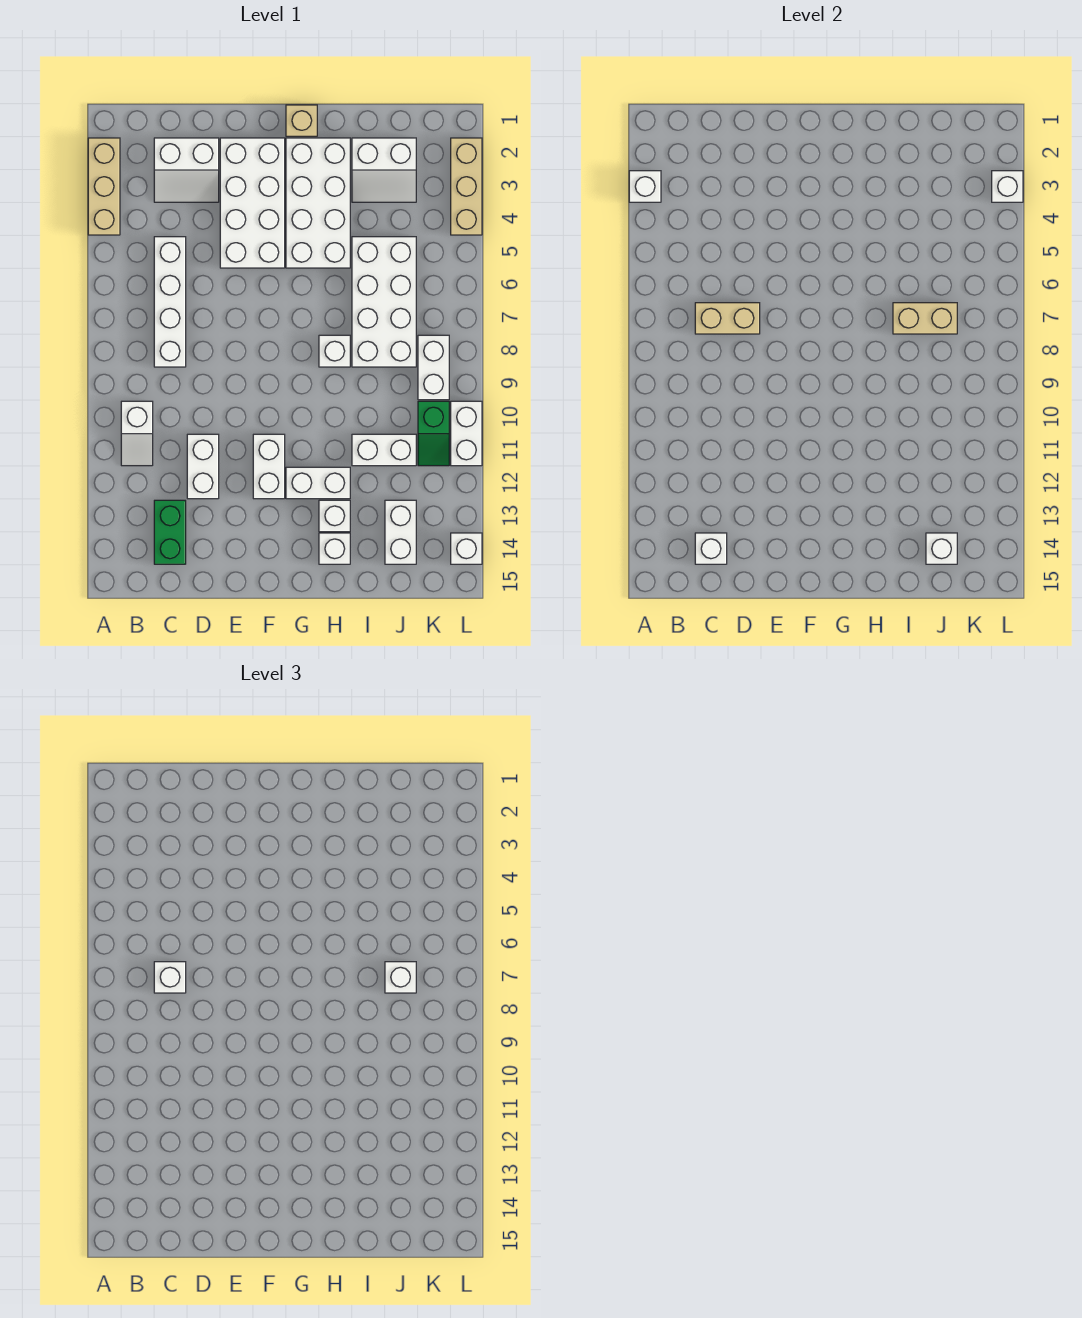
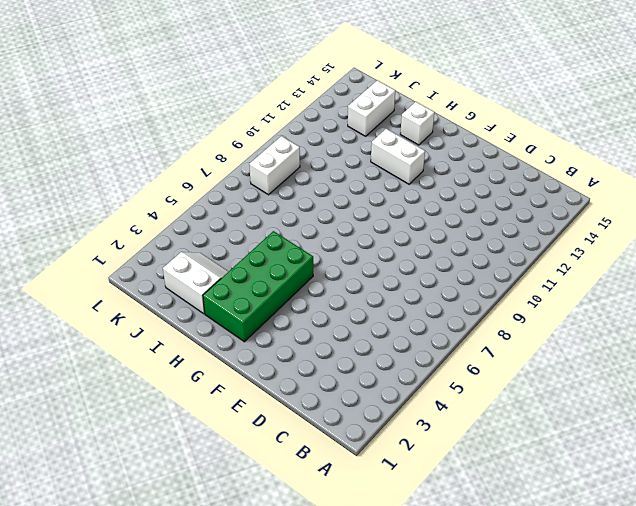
green brick G2:H5 level 1 -> white brick G2:H5 level 1
none -> tan brick A2:A4 level 1
none -> white slope B10:B11 level 1 top 10
none -> white slope C2:D3 level 1 top 2
none -> white brick C5:C8 level 1

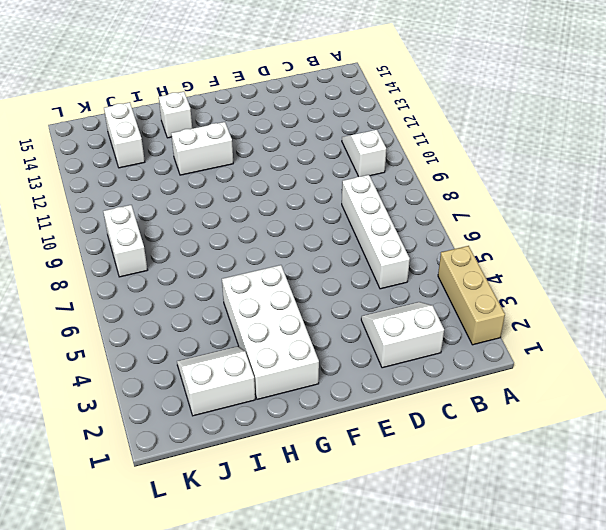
none -> green brick C13:C14 level 1
none -> white brick D11:D12 level 1
none -> white brick E2:F5 level 1
none -> white brick F11:F12 level 1

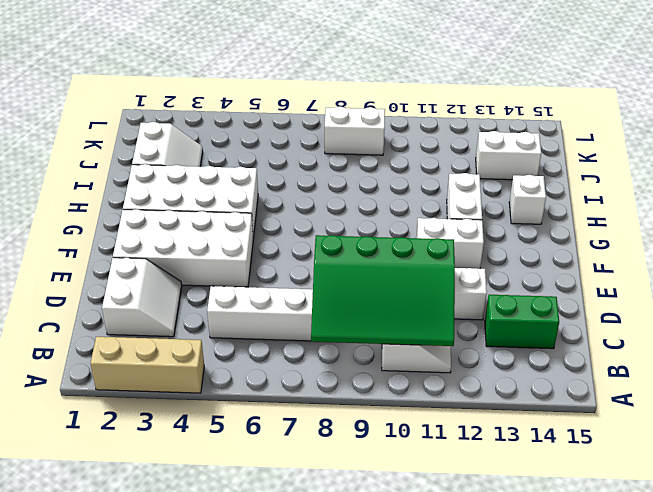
green slope B8:D11 level 2 top D -> none
none -> tan brick G1 level 1
none -> white brick H8 level 1
none -> white brick H13 level 1
none -> white brick I5:J8 level 1

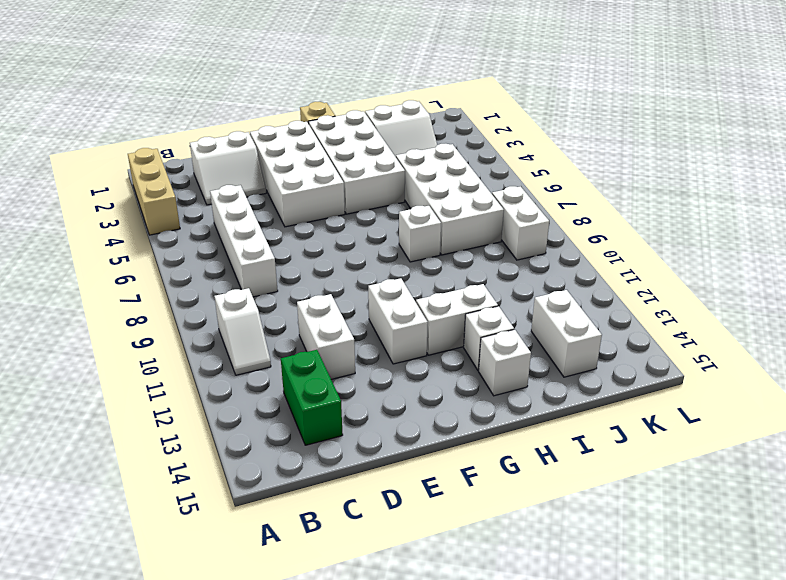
none -> white brick I11:J11 level 1
none -> green slope K10:K11 level 1 top 10
none -> tan brick L2:L4 level 1
none -> white brick L10:L11 level 1

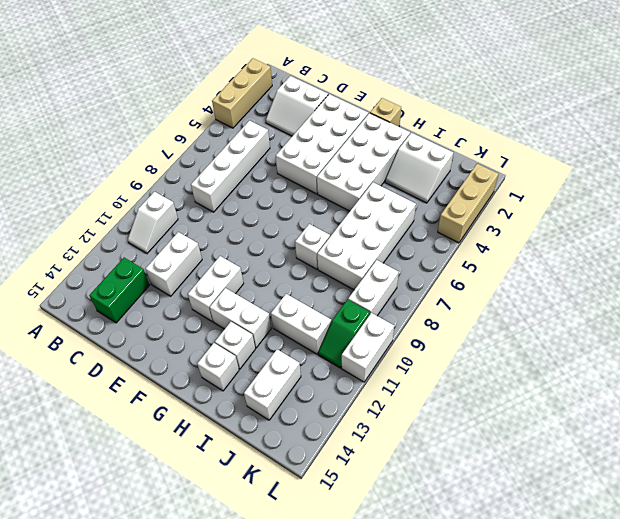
none -> white brick L14 level 1
none -> white brick A3 level 2
none -> tan brick C7:D7 level 2
none -> white brick C14 level 2

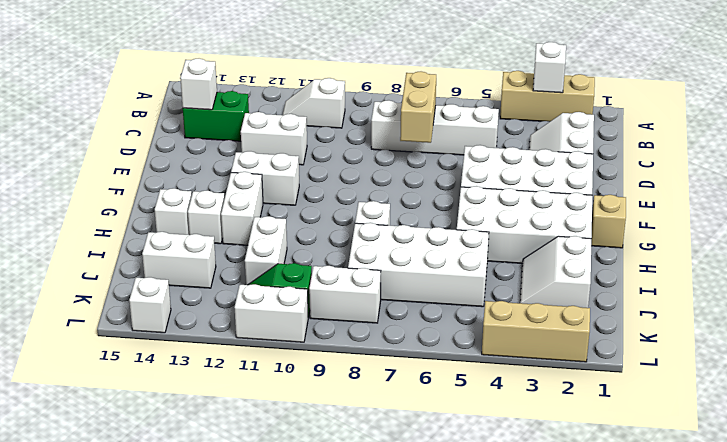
none -> tan brick I7:J7 level 2
none -> white brick J14 level 2
none -> white brick L3 level 2
none -> white brick C7 level 3

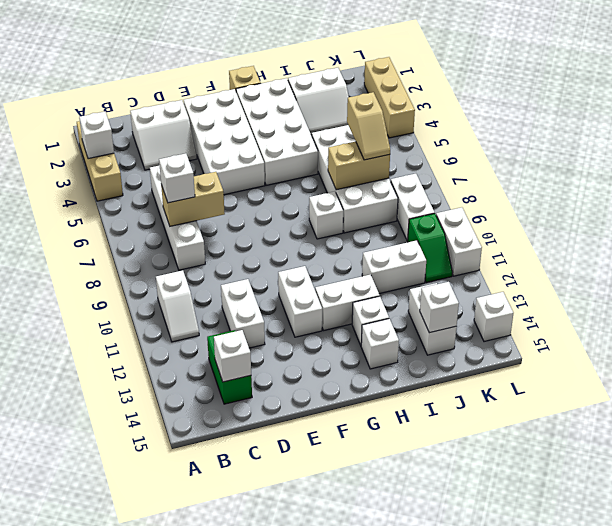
tan slope J6:J7 level 3 top 6 -> white brick J7 level 3
none -> white brick L3 level 2

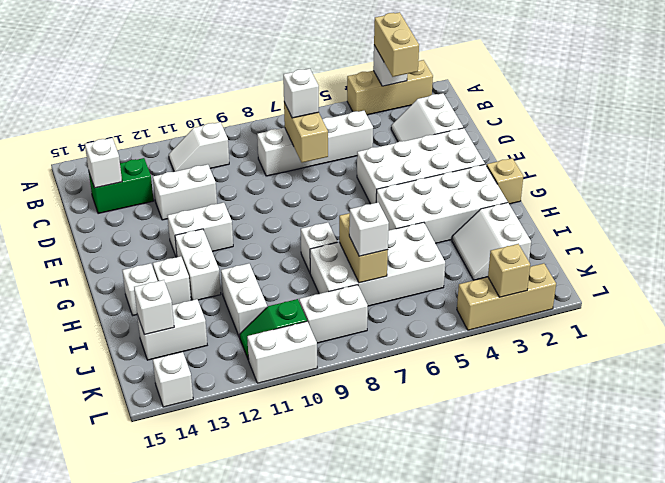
tan brick A3:B3 level 3 -> none
tan brick L3 level 2 -> white brick L3 level 2

